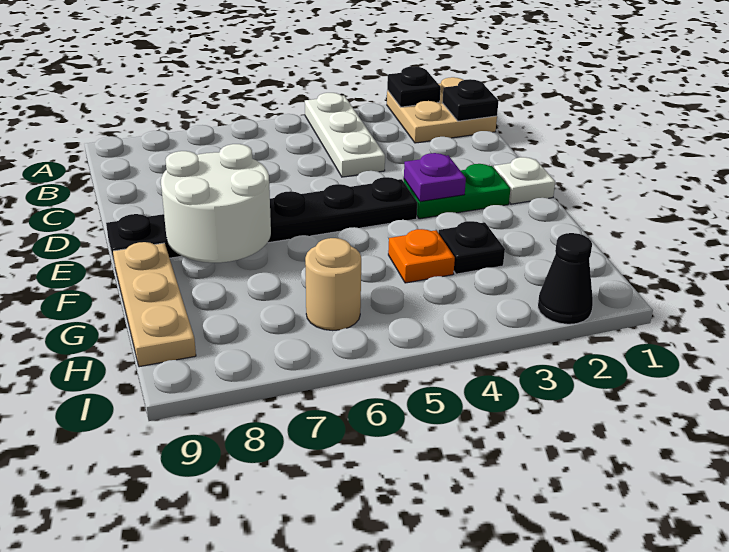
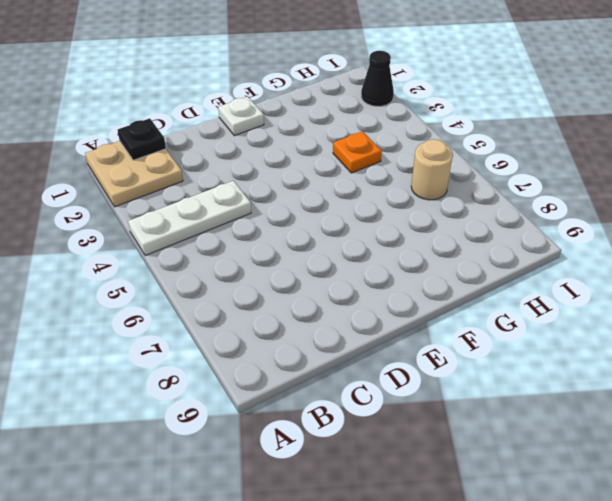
none -> green plate E2:E3 level 1
none -> black plate E4:E9 level 1
none -> tan plate F9:H9 level 1

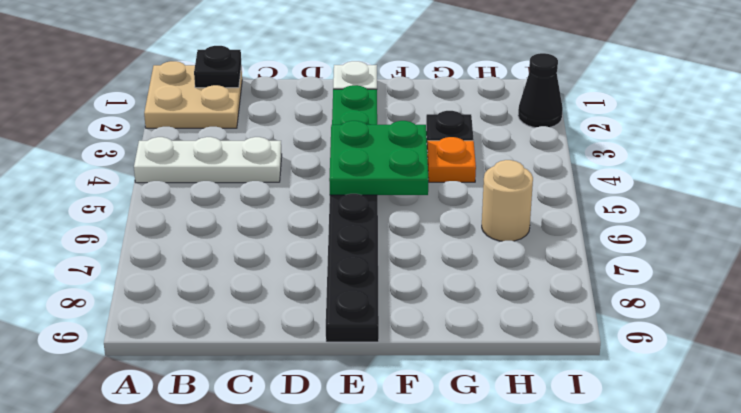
green plate E4:F5 level 2 -> none
none -> tan plate F9:H9 level 1
none -> black plate A2 level 2
none -> purple plate E3 level 2

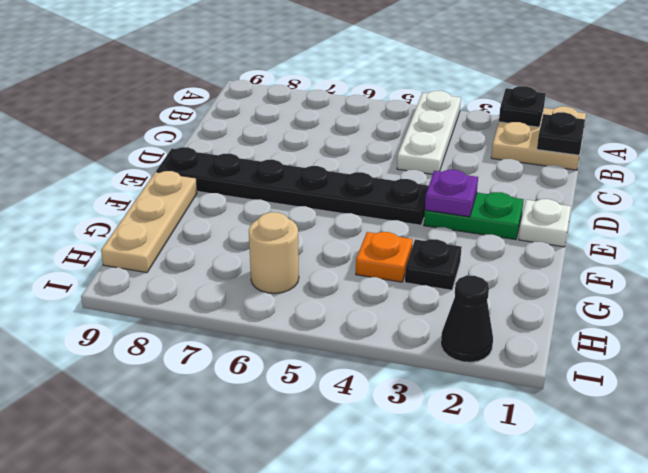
none -> white round brick E7:F8 level 2

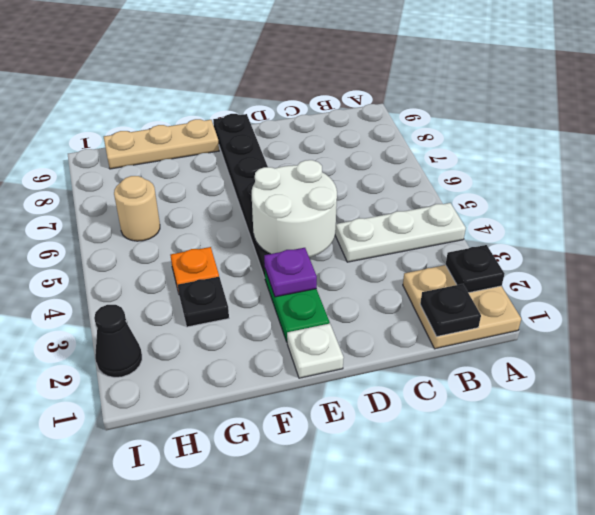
white round brick D4:E5 level 2 -> white round brick E7:F8 level 2

